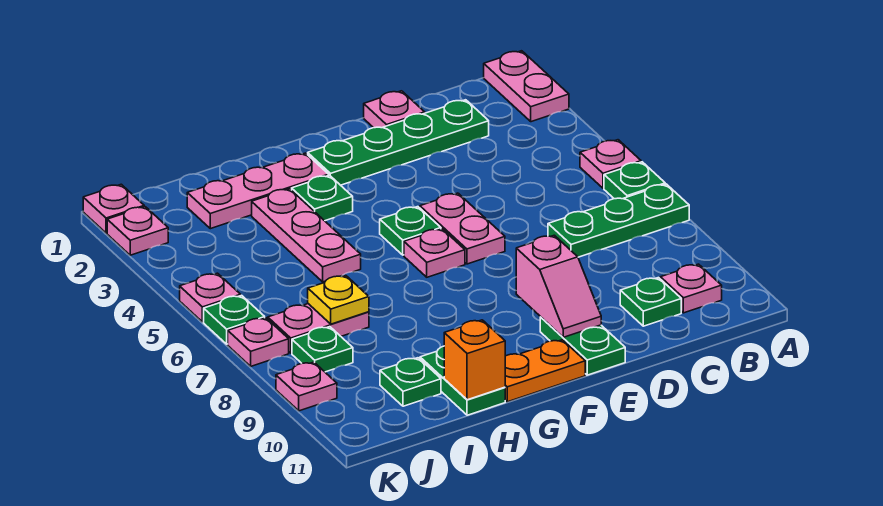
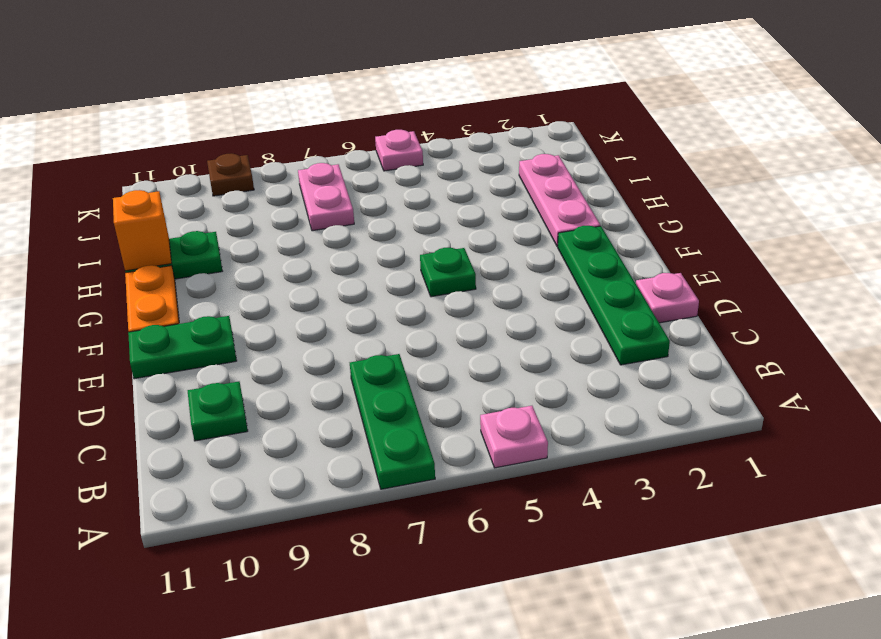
brown plate K9 level 1 -> pink plate K9 level 1
none -> pink plate A1:A2 level 1
none -> green plate A6 level 1
none -> pink plate B10 level 1

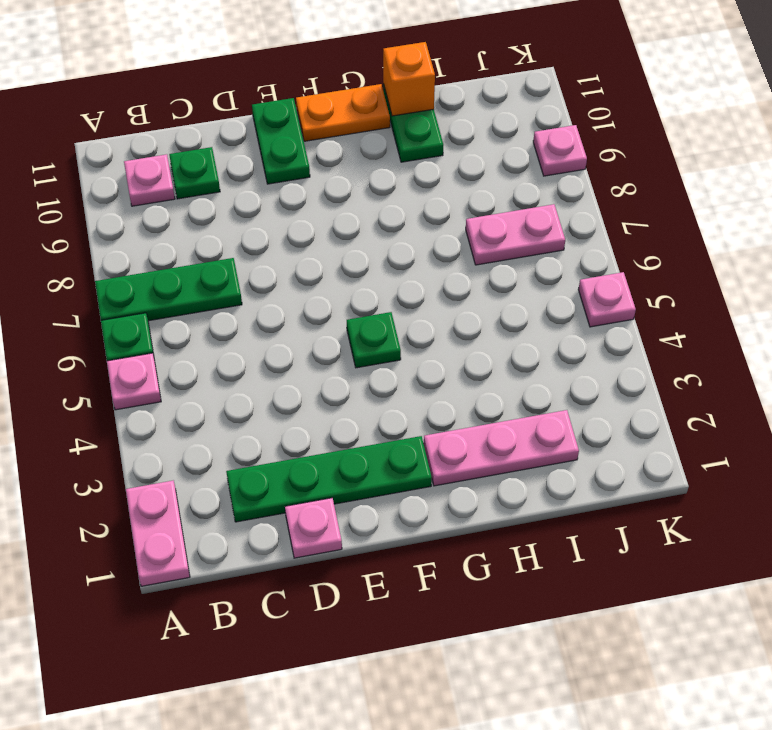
none -> pink plate E5:E6 level 1
none -> pink plate F6 level 1
none -> green plate G3 level 1

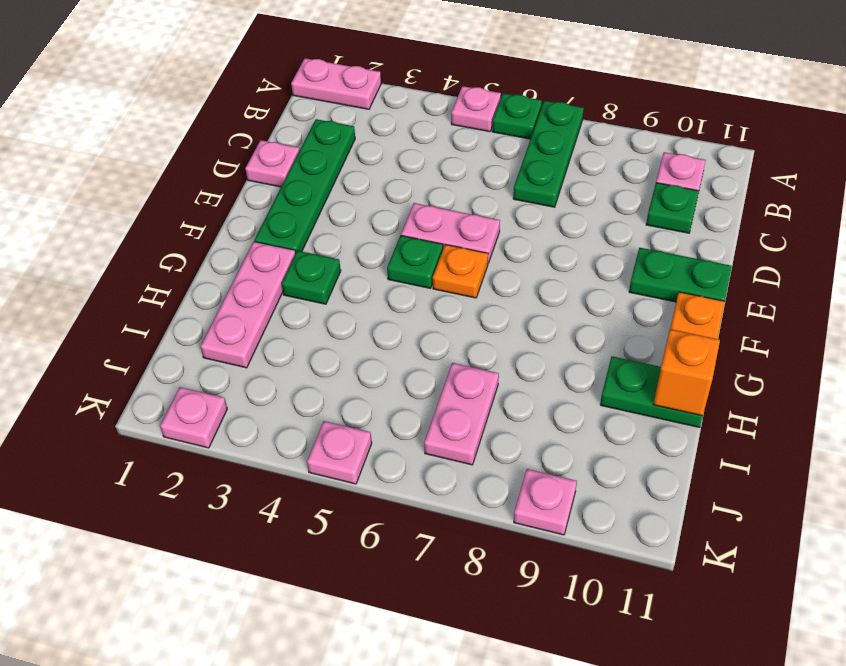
orange plate F6 level 1 -> pink plate F6 level 1
none -> pink plate H3:H5 level 1
none -> green plate I10 level 1
none -> green plate J8 level 1

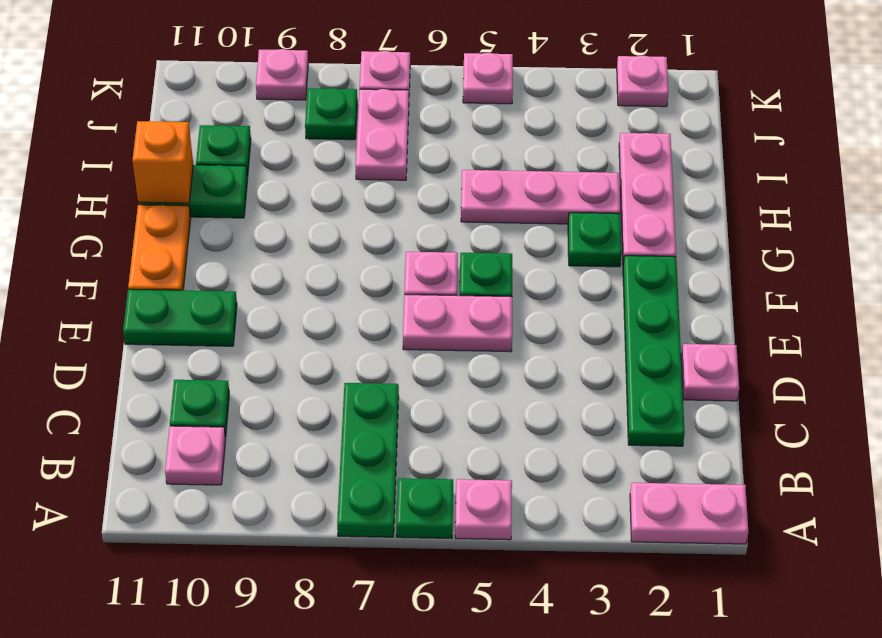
none -> pink plate K1 level 1
none -> green plate K6 level 1
none -> pink slope E9:E10 level 2 top 9

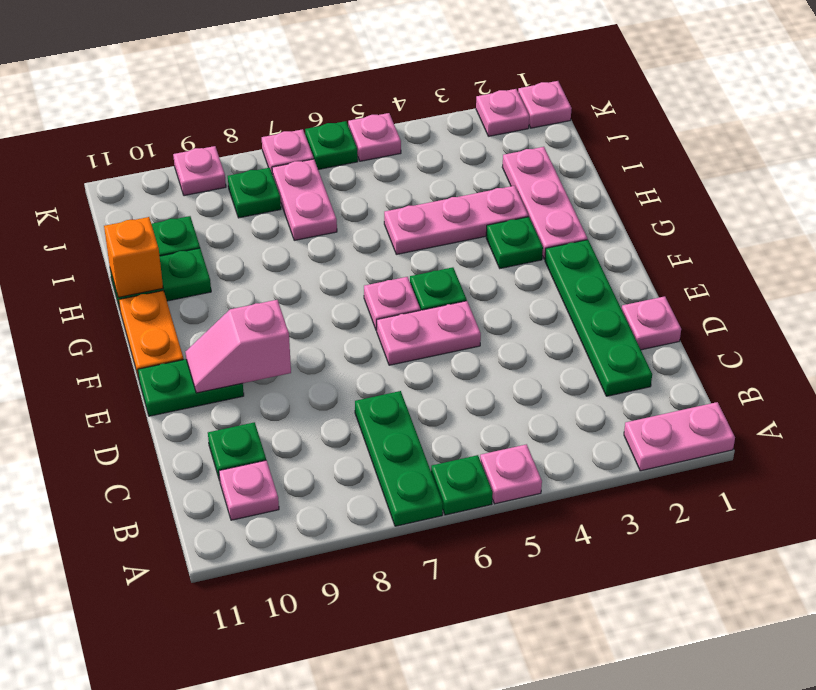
none -> yellow plate I7 level 2

